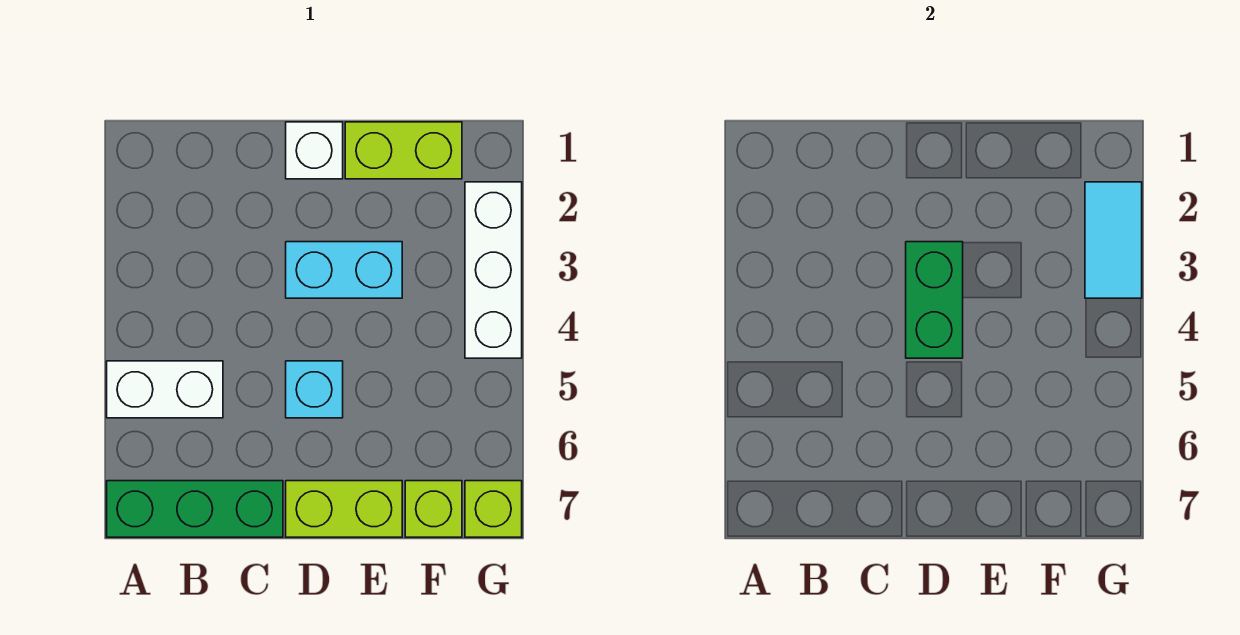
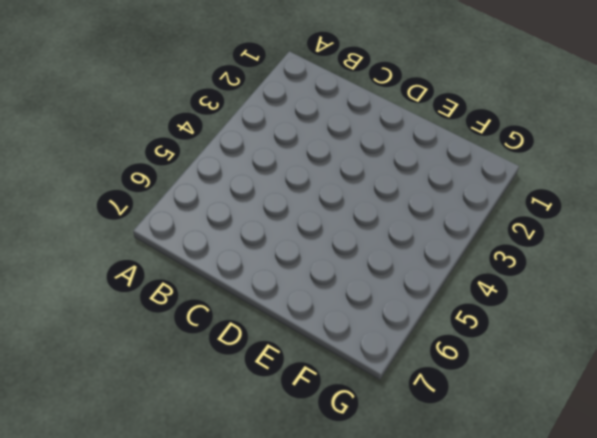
none -> white brick A5:B5 level 1
none -> green brick A7:C7 level 1
none -> white brick D1 level 1

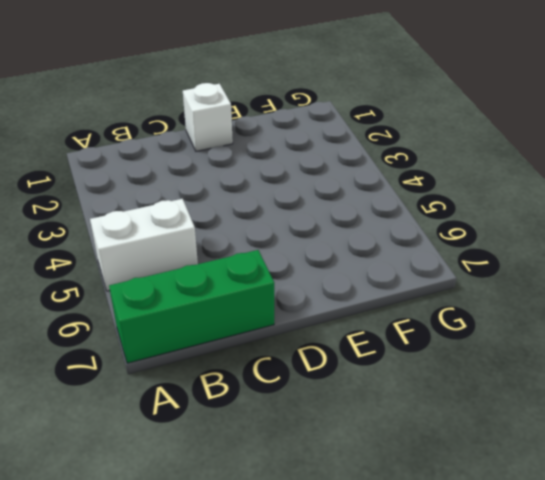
none -> cyan brick D3:E3 level 1
none -> cyan brick D5 level 1
none -> lime brick D7:E7 level 1

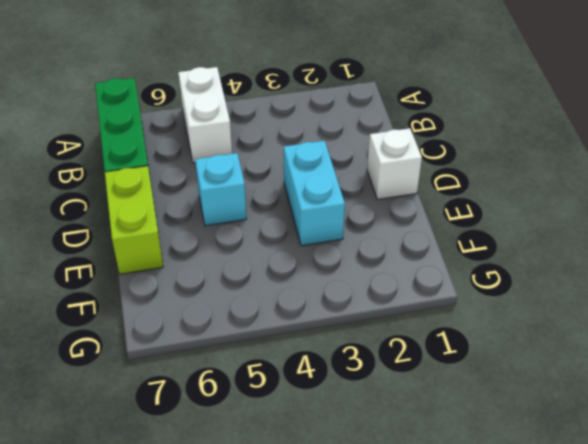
none -> lime brick E1:F1 level 1
none -> lime brick F7 level 1
none -> white brick G2:G4 level 1

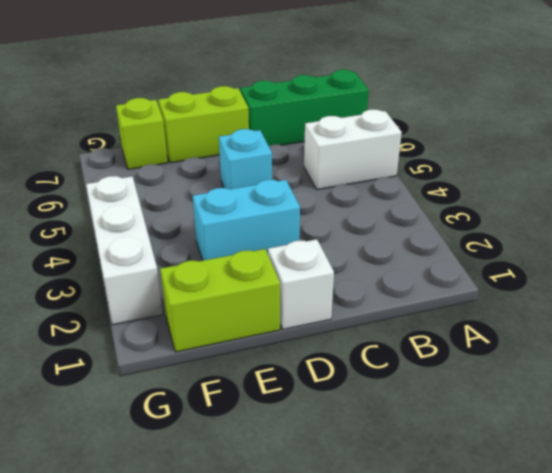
none -> lime brick G7 level 1
none -> green brick D3:D4 level 2
none -> cyan tile G2:G3 level 2

